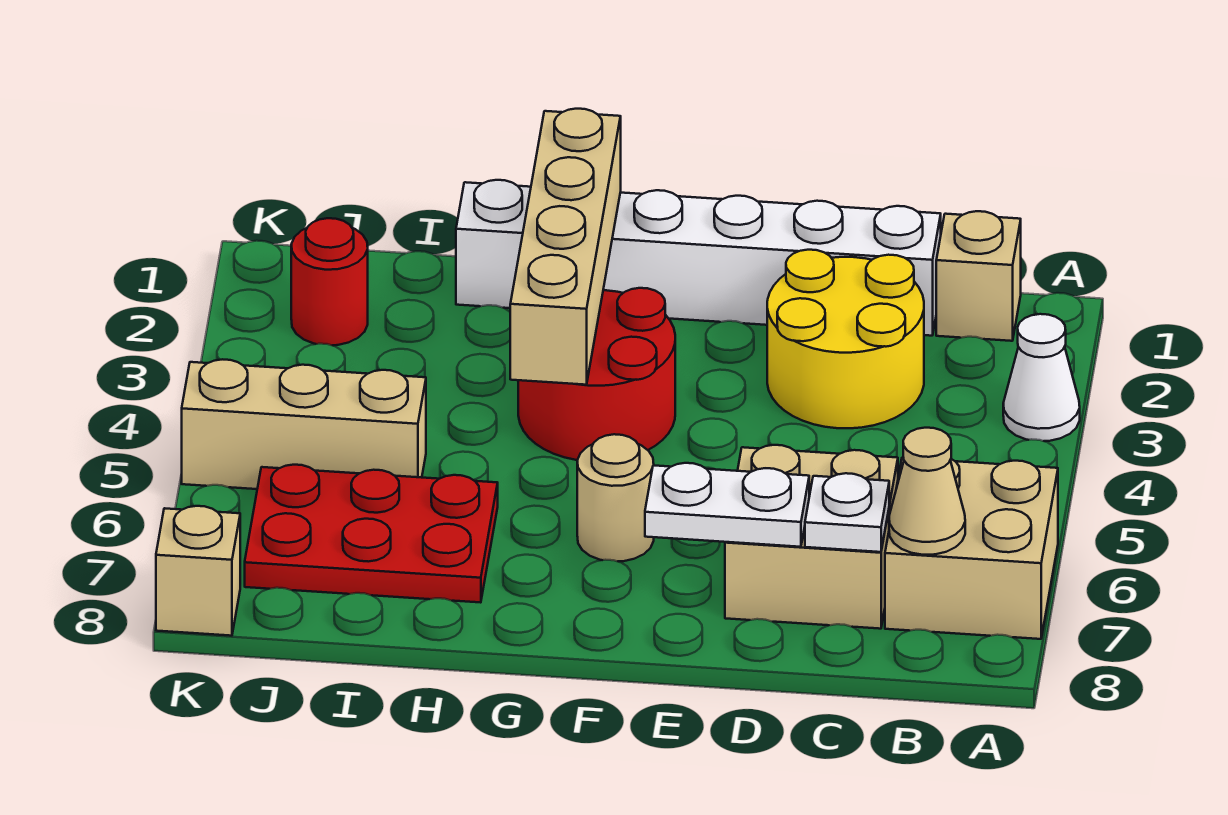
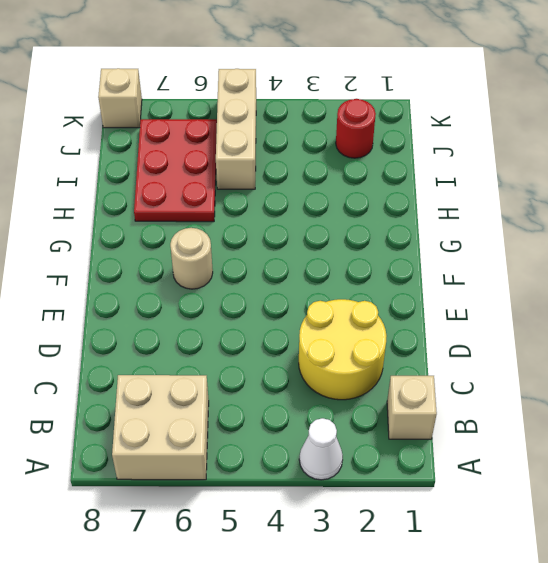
none -> white brick C1:H1 level 1
none -> tan brick C6:D7 level 1
none -> red round brick F3:G4 level 1

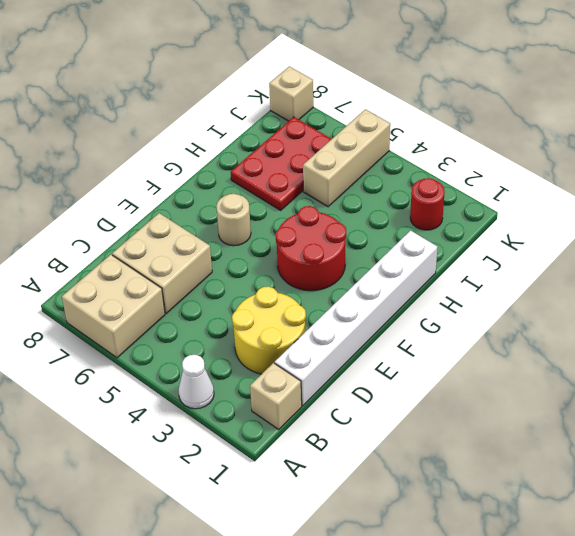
none -> tan cone B7 level 2
none -> white plate C7 level 2
none -> white plate D7:E7 level 2

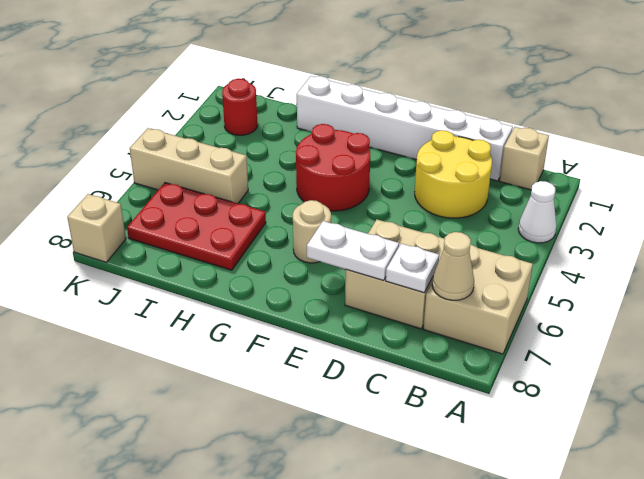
none -> tan brick G1:G4 level 2

